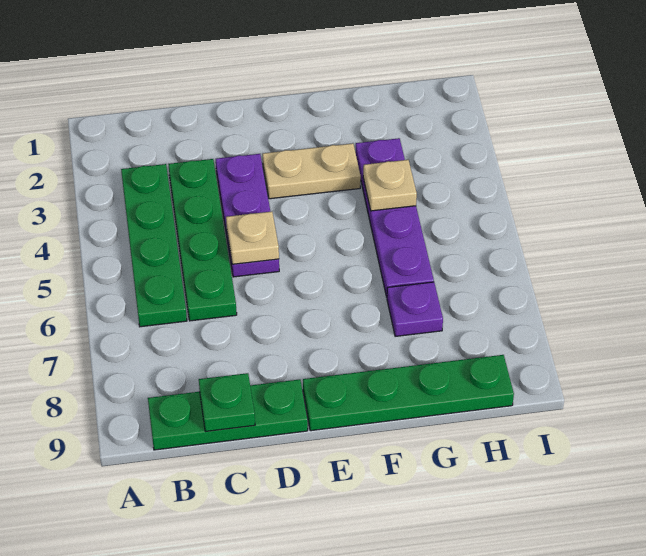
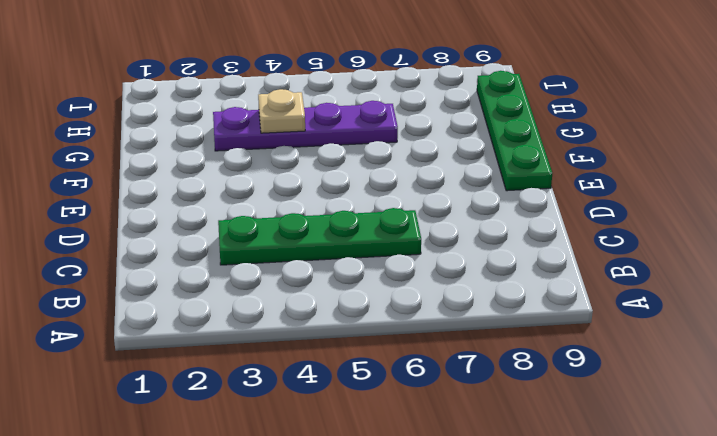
none -> green plate B3:B6 level 1
none -> green plate B9:D9 level 1

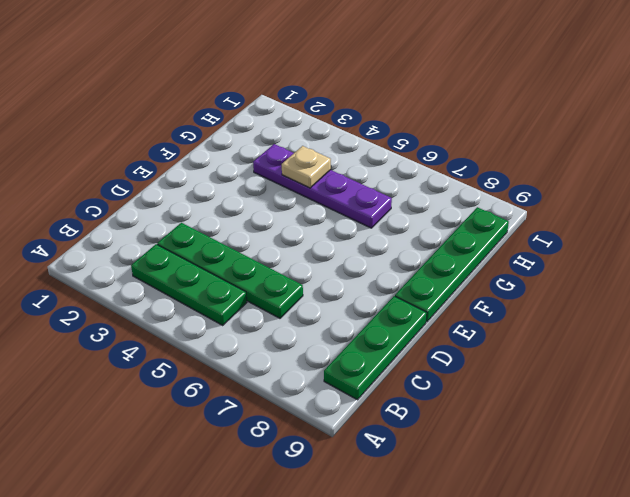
green plate B3:B5 level 1 -> green plate B3:B6 level 1
none -> purple plate D3:D5 level 1
none -> tan plate E3:F3 level 1

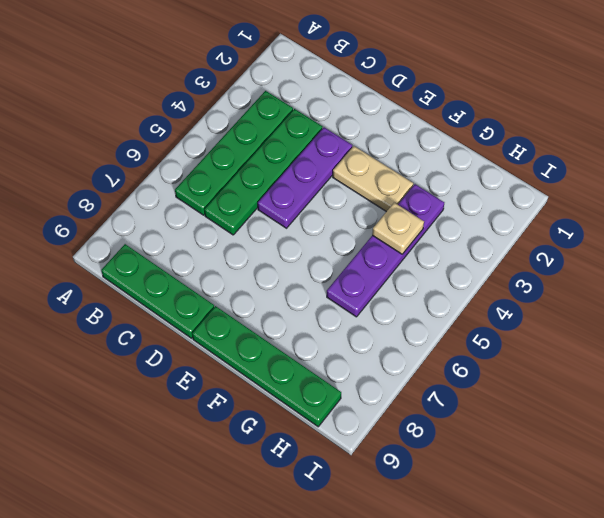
none -> purple plate G7 level 1
none -> green plate C9 level 2

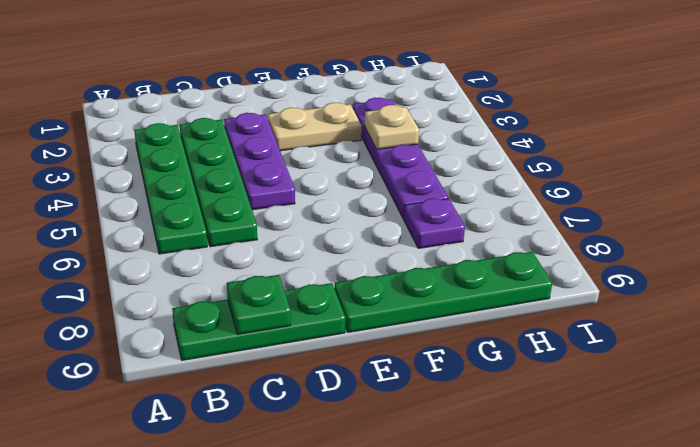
none -> tan plate D5 level 2

